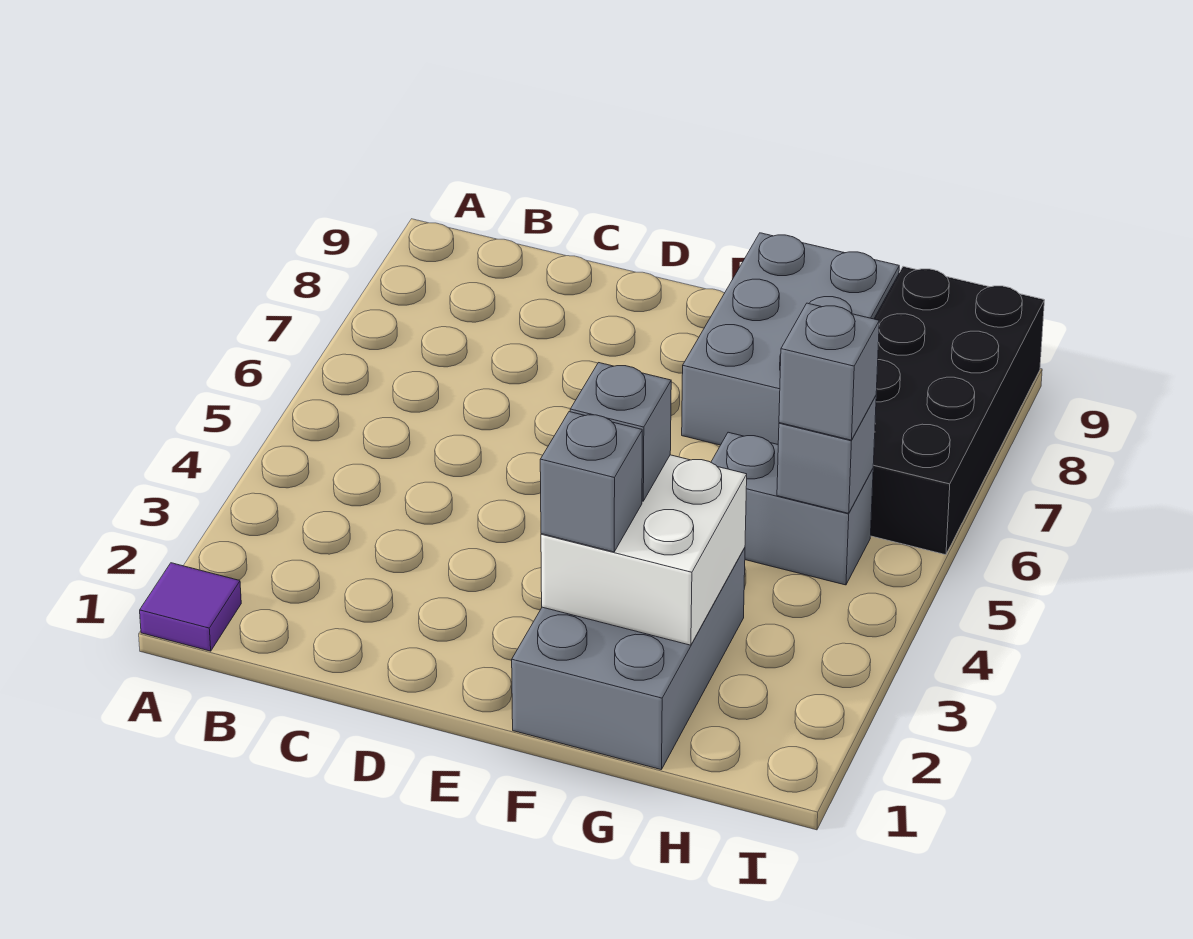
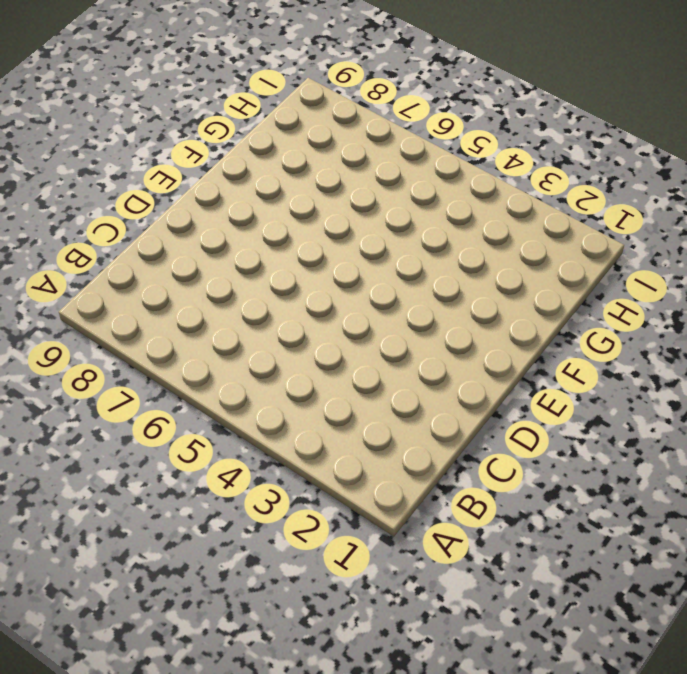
none -> purple tile A1 level 1
none -> grey brick F1:G3 level 1

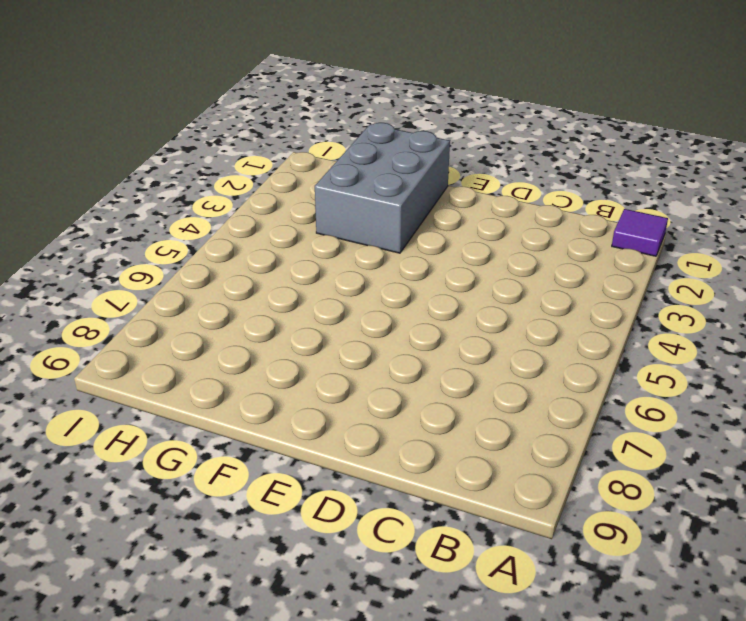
none -> grey brick F7:G9 level 1
none -> grey brick G5:H5 level 1

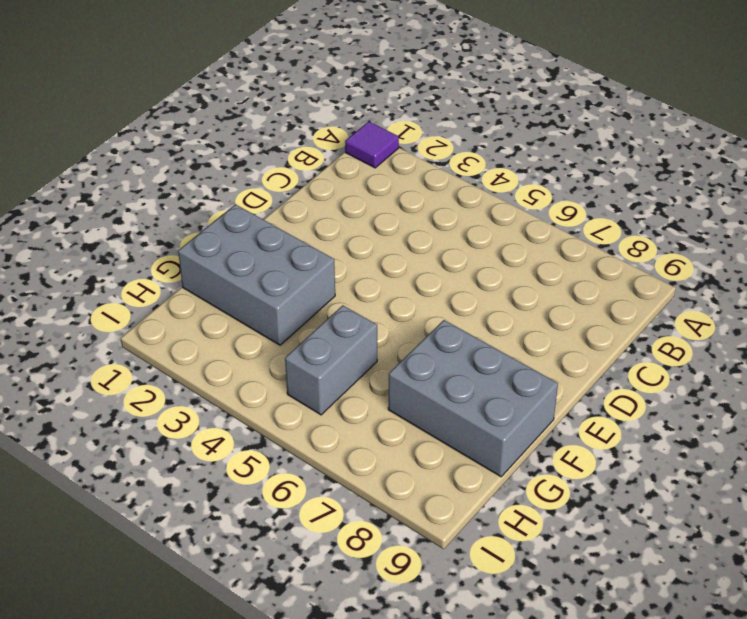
none -> black brick H6:I9 level 1
none -> white brick F2:G3 level 2

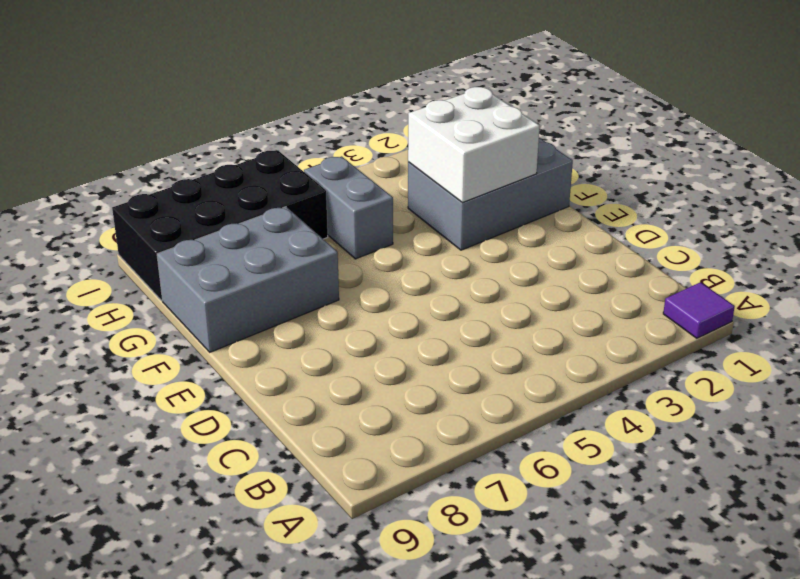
none -> grey brick H5 level 2
none -> grey brick F2 level 3

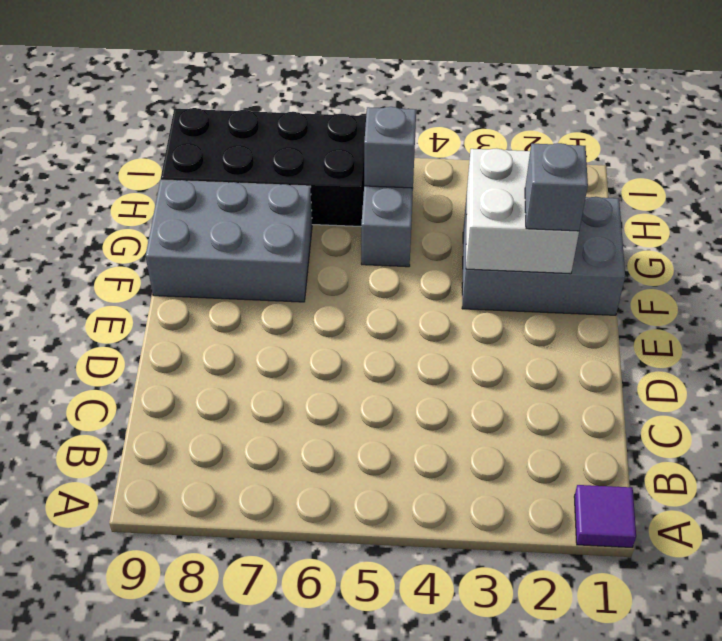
none -> grey brick F3 level 3
none -> grey brick H5 level 3

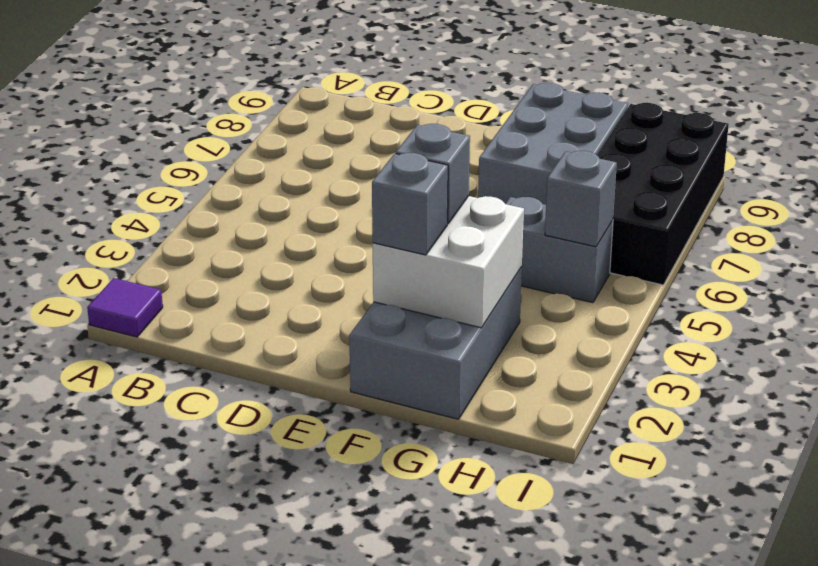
none -> grey brick H5 level 3

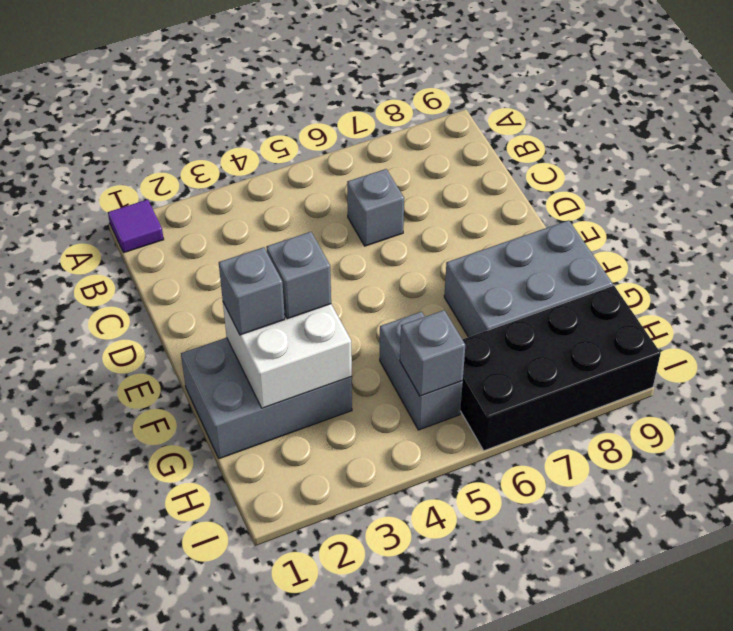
grey brick C6 level 1 -> grey brick H5 level 3

